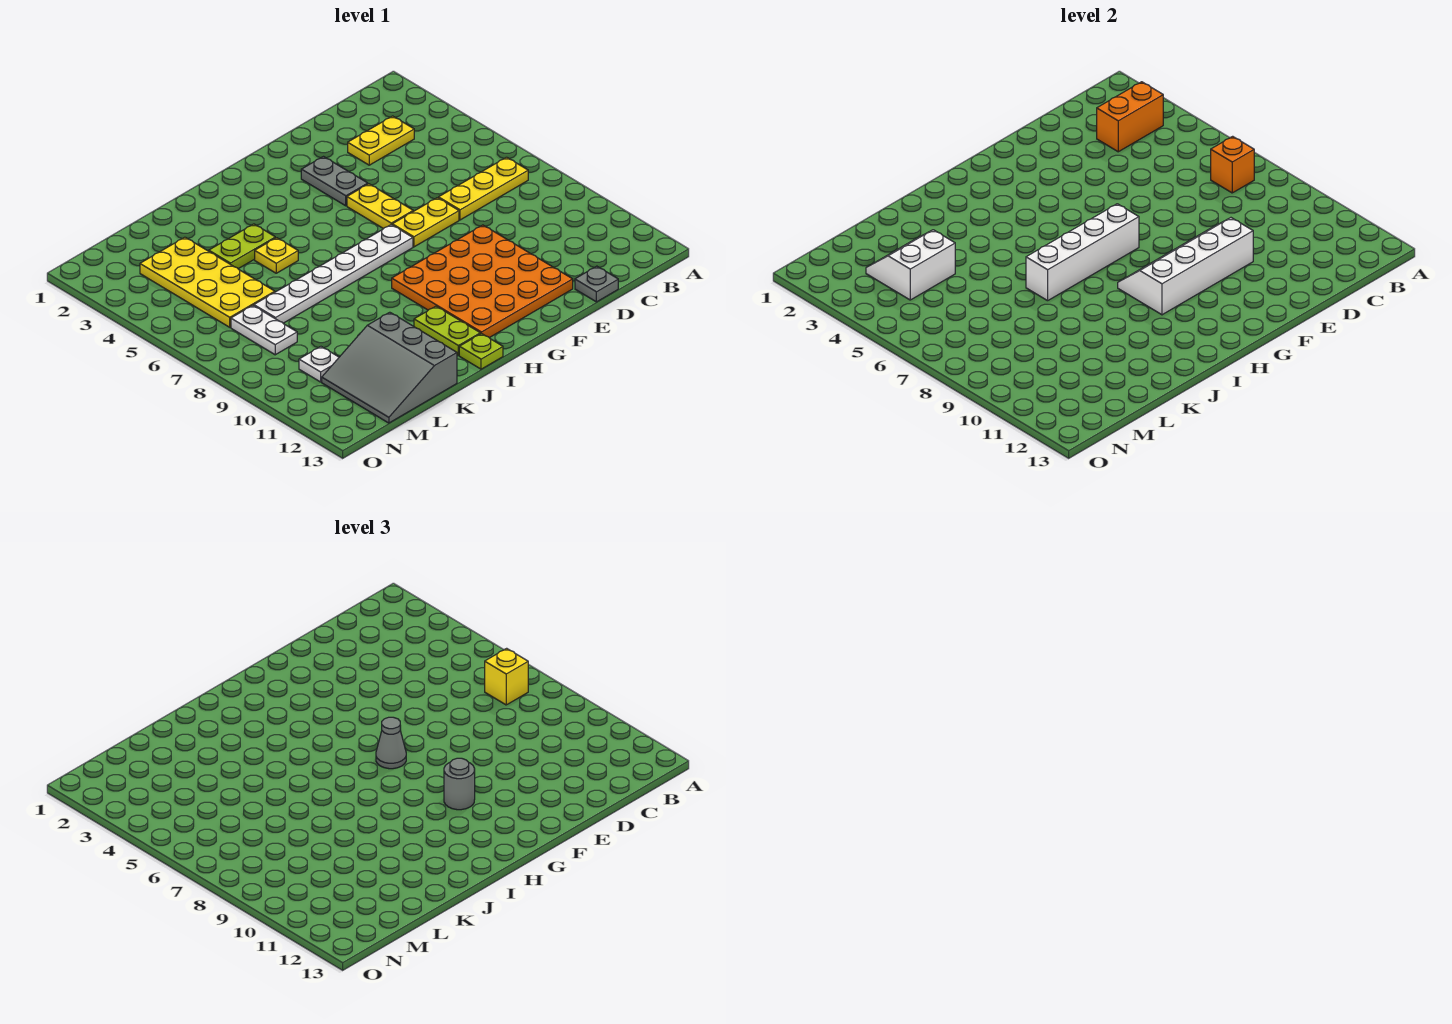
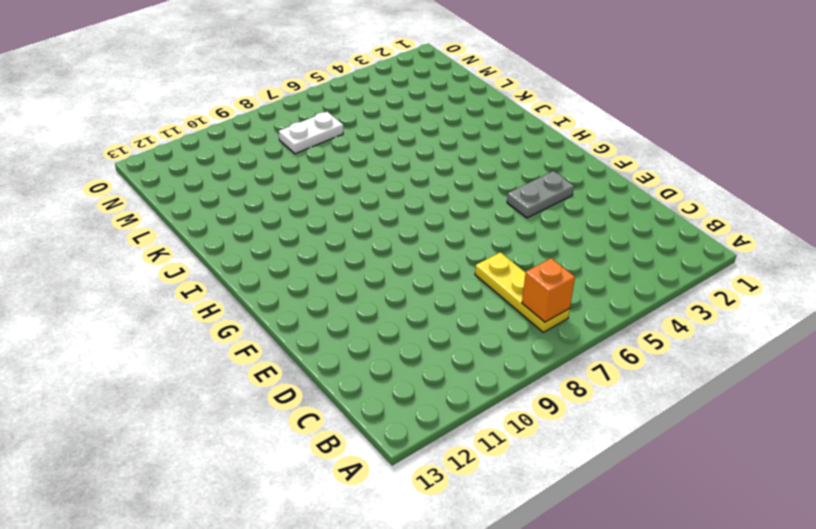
none -> yellow plate C3:D3 level 1
none -> grey plate D13 level 1
none -> yellow plate E7:F7 level 1

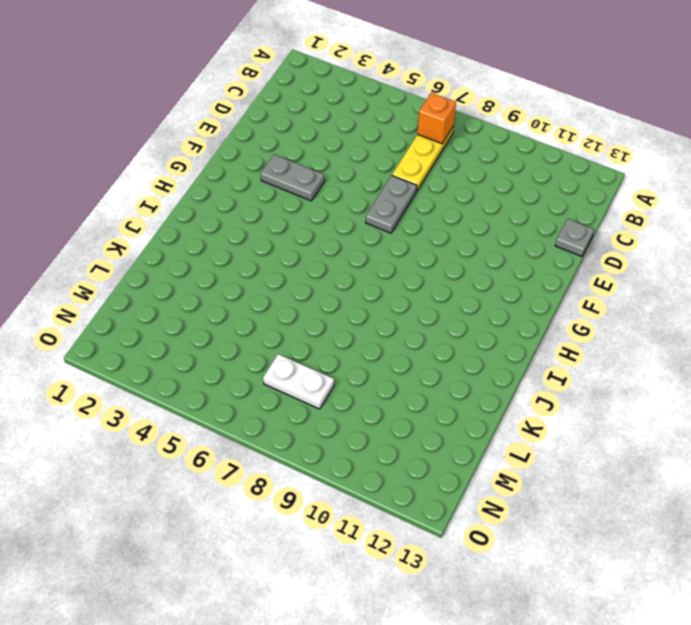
grey plate E7:F7 level 1 -> yellow plate E7:F7 level 1
none -> yellow plate C3:D3 level 1
none -> orange plate E9:H12 level 1
none -> yellow plate F5:F6 level 1

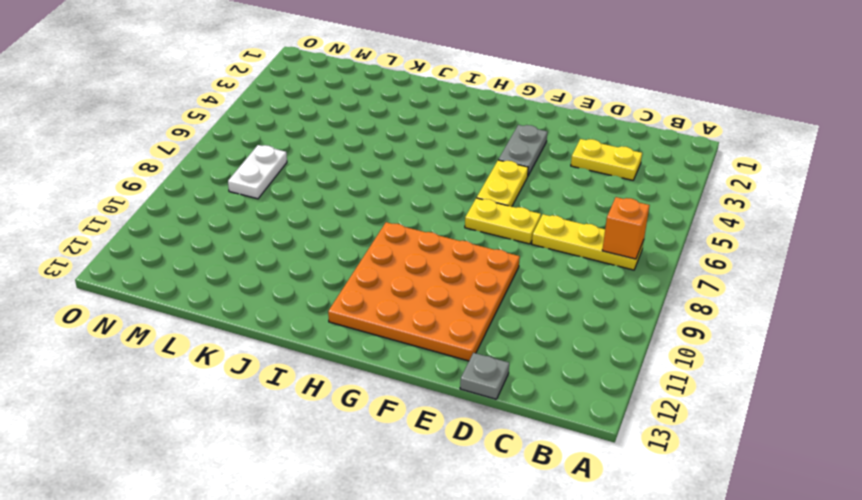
none -> white plate G7:L7 level 1
none -> lime plate I11:I12 level 1
none -> lime plate I13 level 1

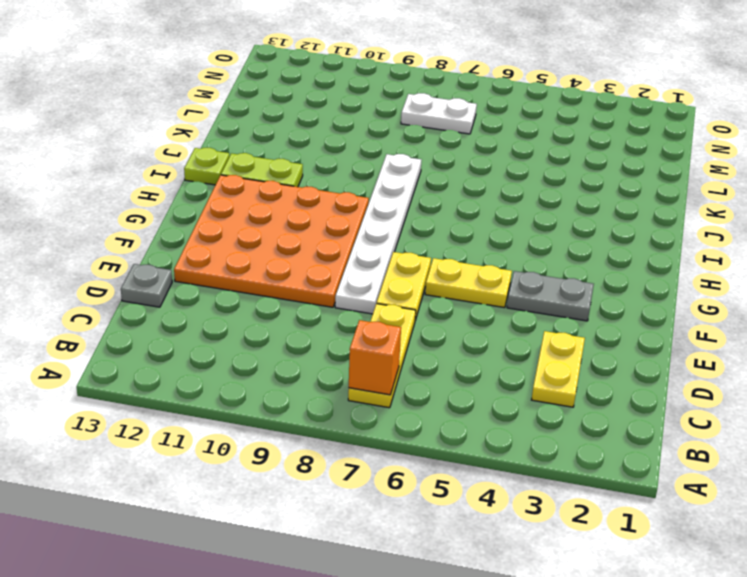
white plate E8:J8 level 1 -> white plate G7:L7 level 1
none -> lime plate J4:K4 level 1
none -> yellow plate J5 level 1
none -> grey slope K11:M13 level 1 top K

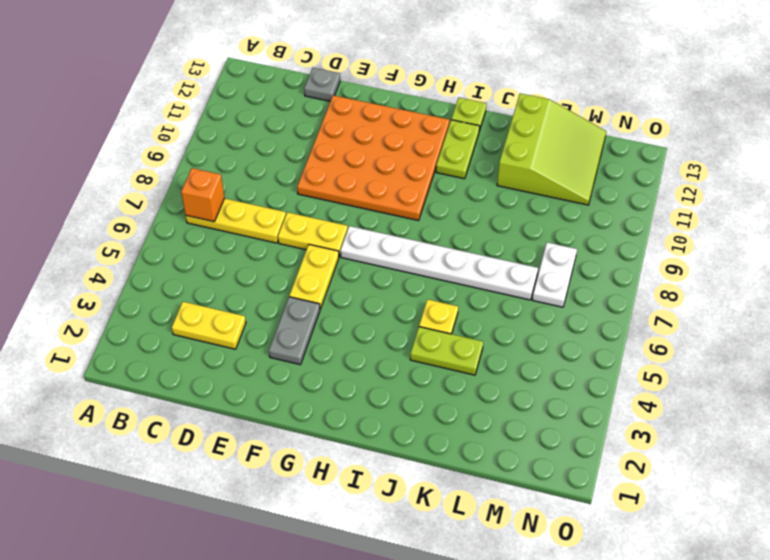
lime slope K11:M13 level 1 top K -> grey slope K11:M13 level 1 top K
none -> yellow plate L3:M6 level 1
none -> white plate M10 level 1
none -> orange brick B3:C3 level 2

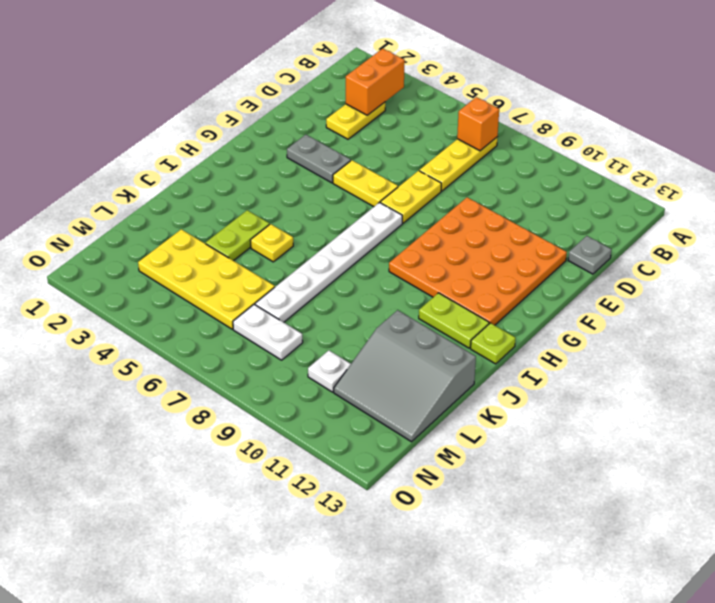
none -> white slope E9:H10 level 2 top 10
none -> white brick G7:J7 level 2
none -> white slope L3:M4 level 2 top 4

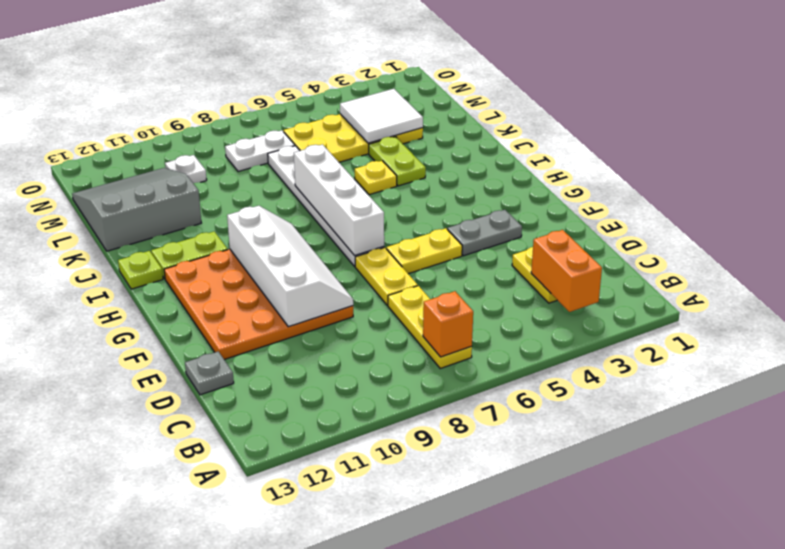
white tile L3:M4 level 2 -> white slope L3:M4 level 2 top 4
none -> yellow brick B7 level 3
none -> grey cone G7 level 3
none -> grey round brick G10 level 3

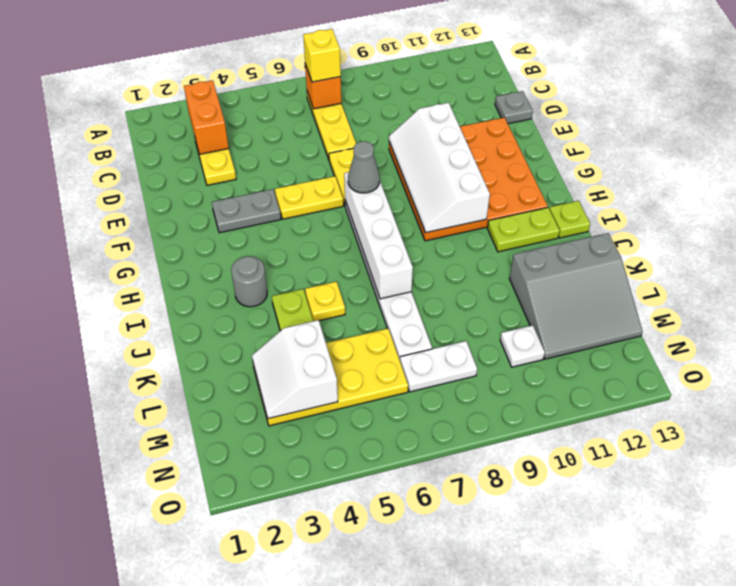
grey round brick I3 level 1 -> grey round brick G10 level 3

